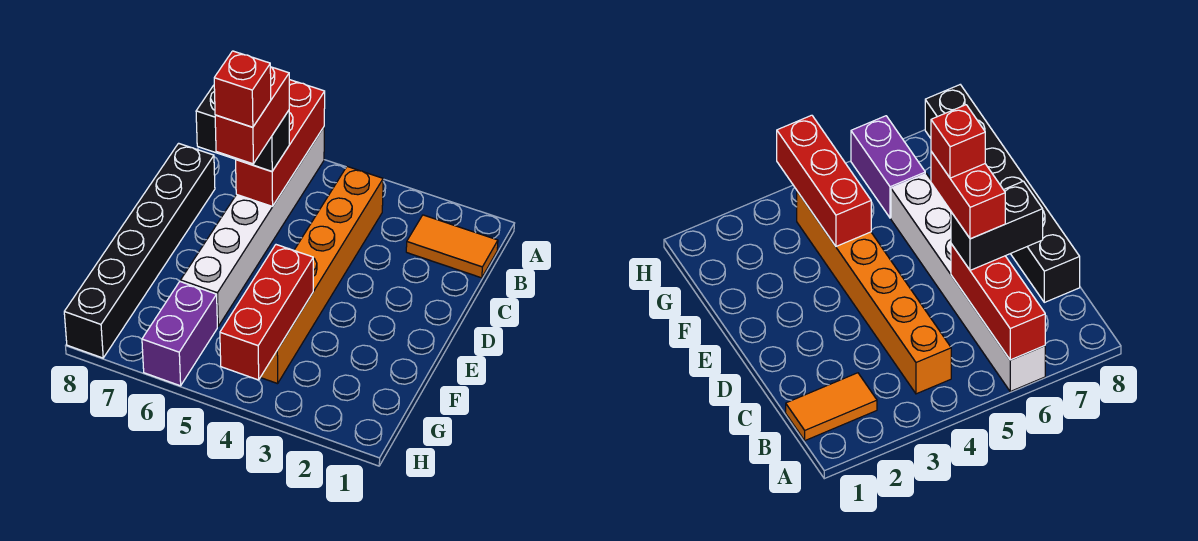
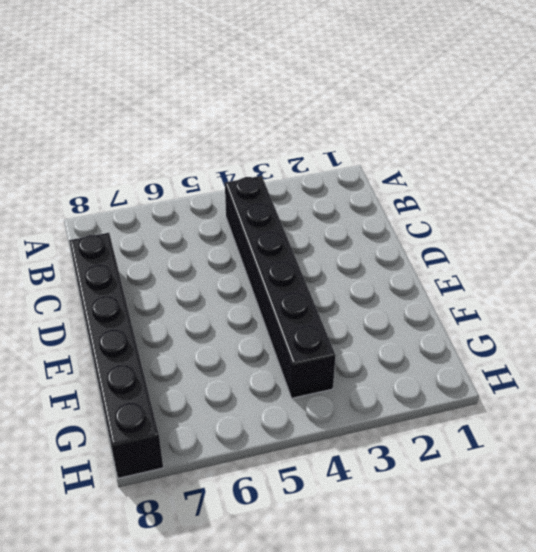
black brick B4:G4 level 1 -> orange brick B4:G4 level 1
none -> white brick A6:F6 level 1
none -> orange tile B1:B2 level 1

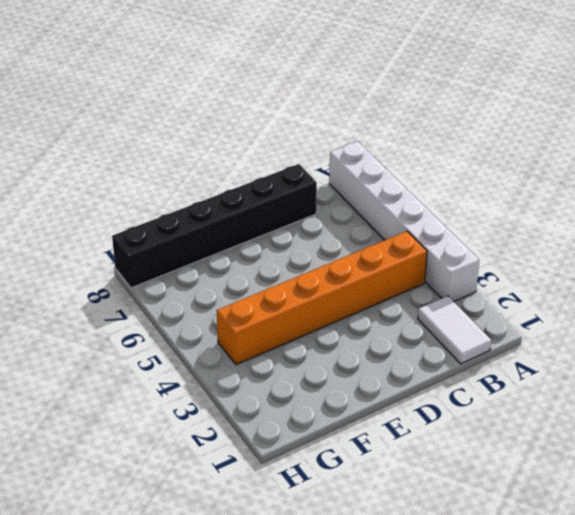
white brick A3:A8 level 1 -> white brick A6:F6 level 1
white tile B1:B2 level 1 -> orange tile B1:B2 level 1
none -> purple brick G6:H6 level 1
none -> red brick A6:C6 level 2

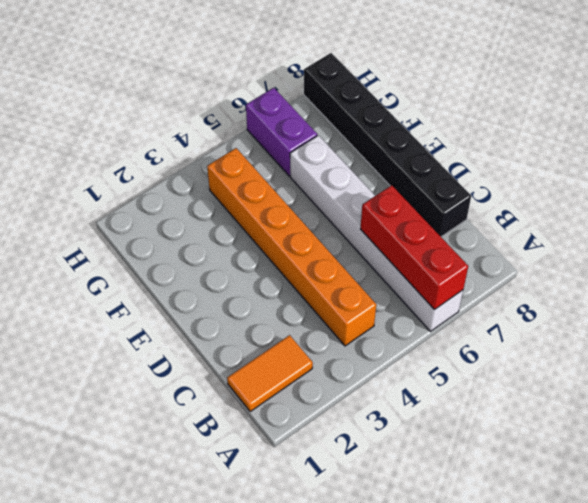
none -> red brick F4:H4 level 2
none -> black brick C6:C7 level 3

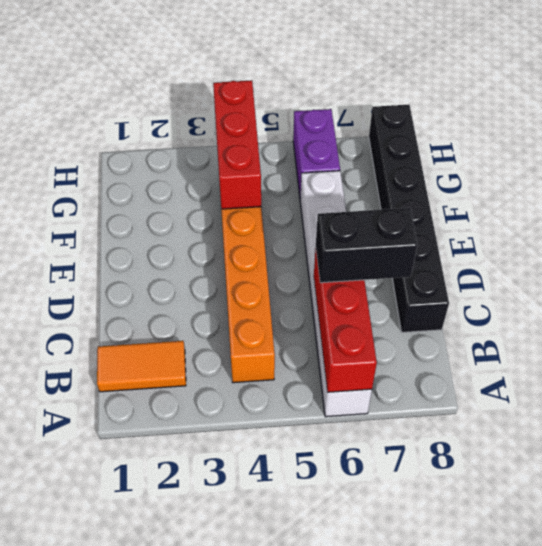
none -> red brick C6:D6 level 4
none -> red brick D6 level 5

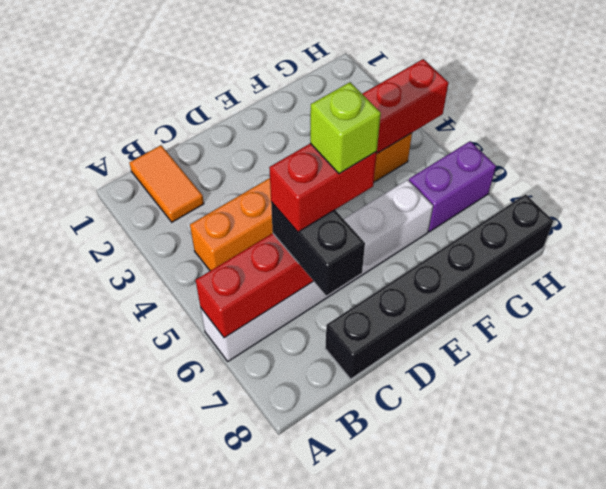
lime brick D6 level 5 -> red brick D6 level 5

